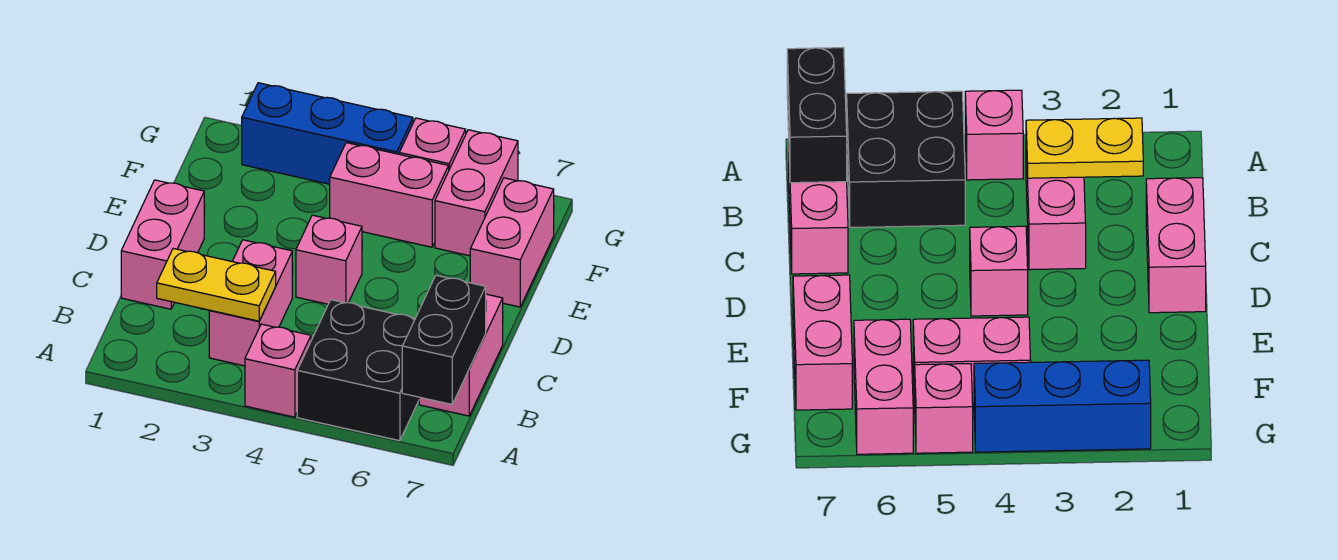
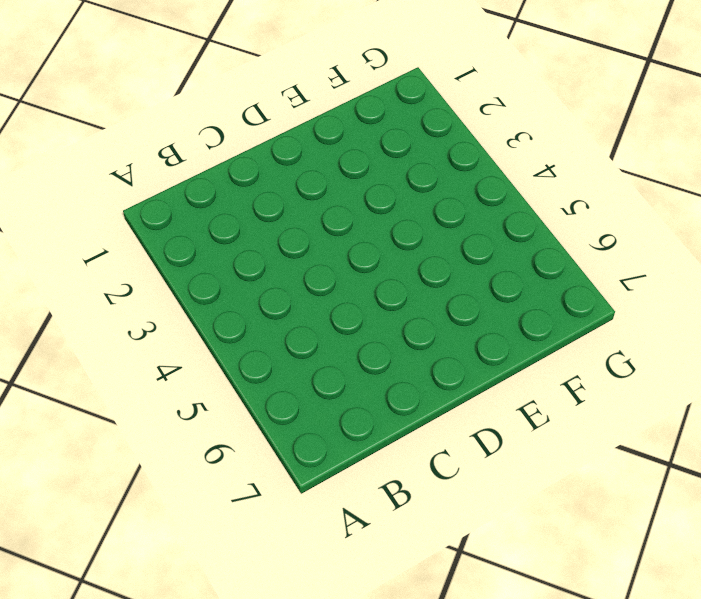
none -> pink brick A4 level 1
none -> black brick A5:B6 level 1
none -> pink brick B3:C3 level 1

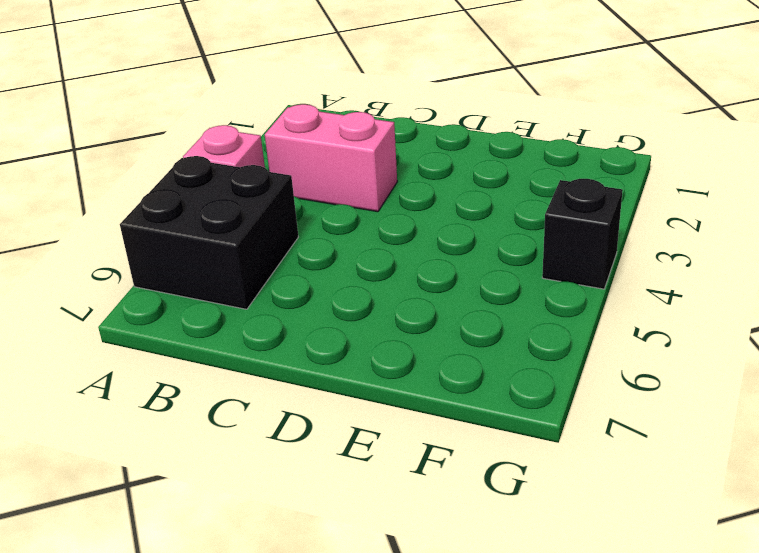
black brick G4 level 1 -> blue brick G2:G4 level 1
none -> pink brick B7:C7 level 1
none -> pink brick C1:D1 level 1
none -> pink brick D4 level 1

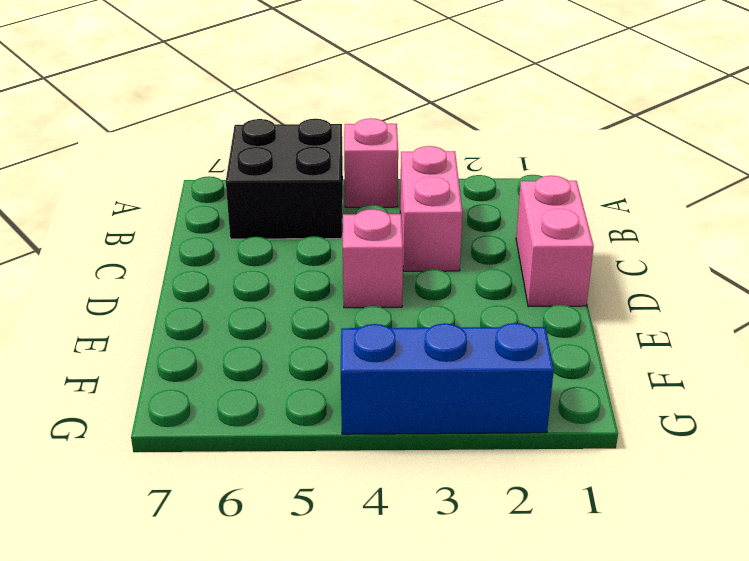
none -> pink brick B7:C7 level 1
none -> pink brick E7:F7 level 1
none -> pink brick F4:F5 level 1

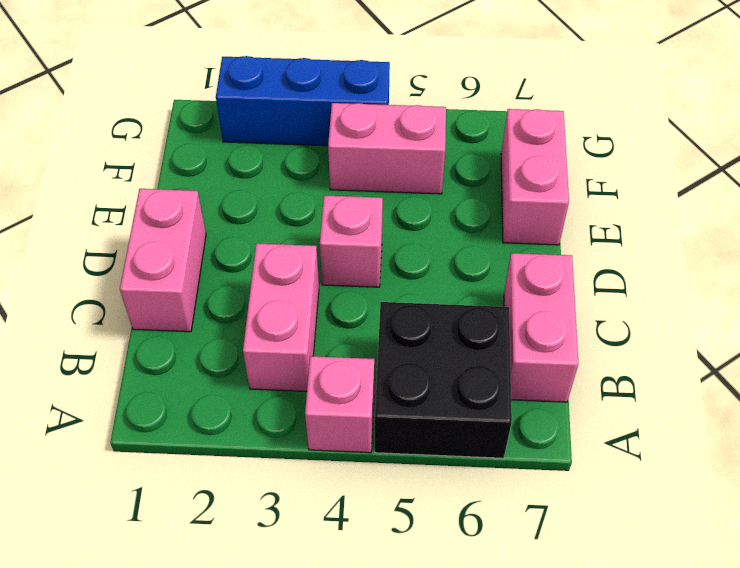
none -> pink brick F6:G6 level 1
none -> pink brick G5 level 1
none -> black brick A7:B7 level 2

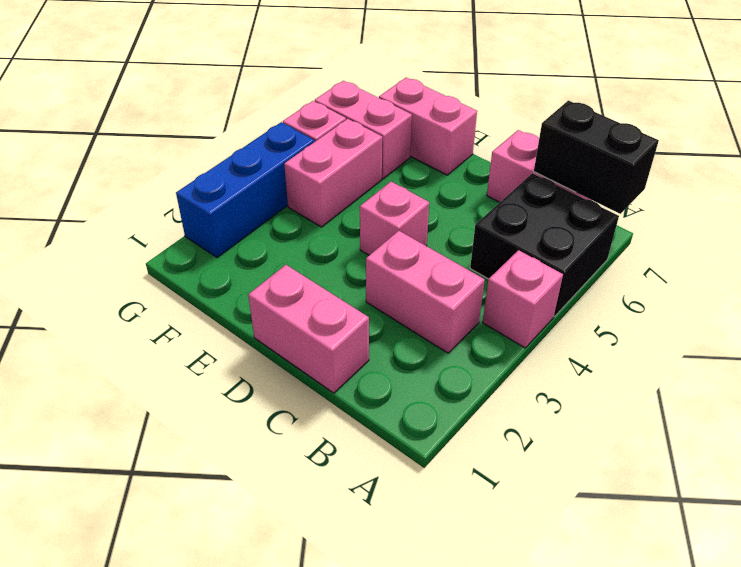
none -> yellow plate B2:B3 level 2

